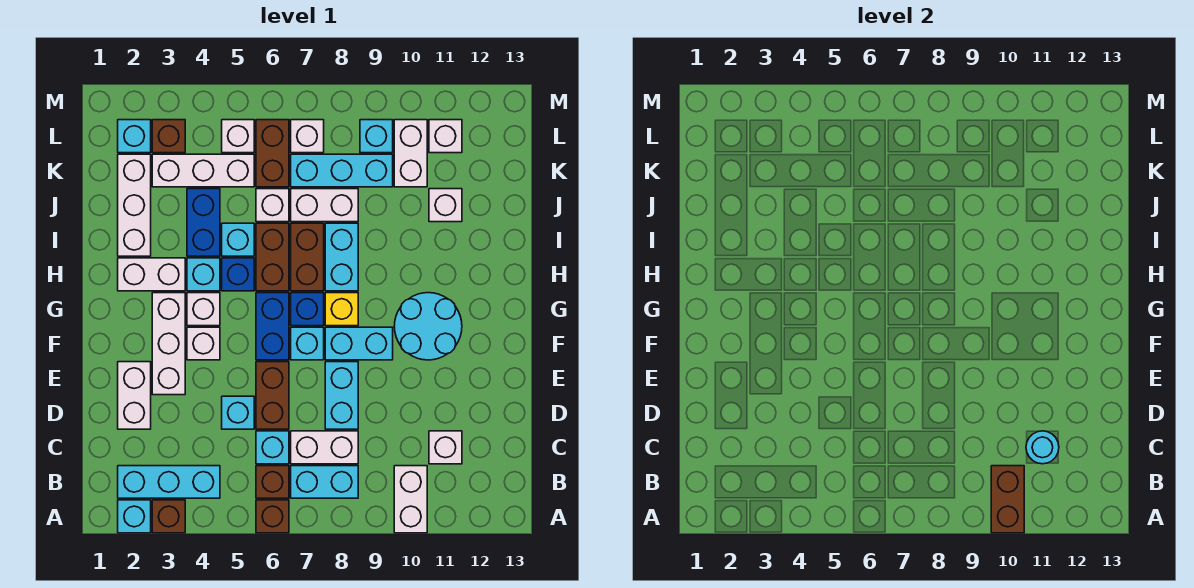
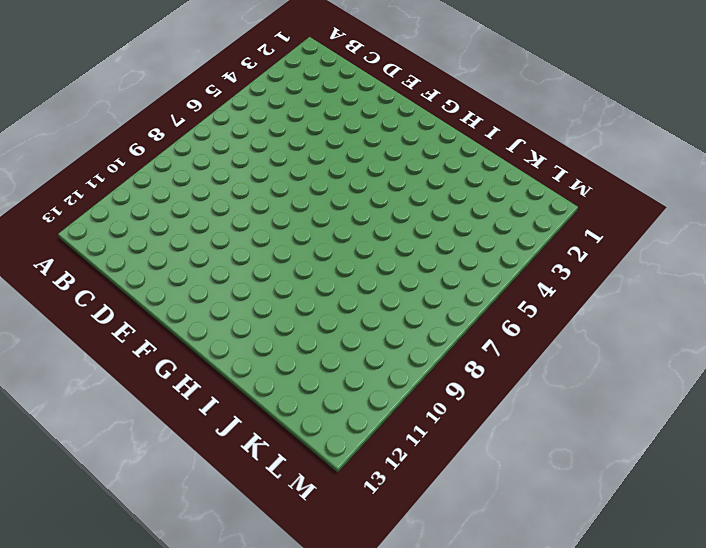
none -> cyan brick A2 level 1
none -> brown brick A3 level 1
none -> brown brick A6 level 1
none -> white brick A10:B10 level 1

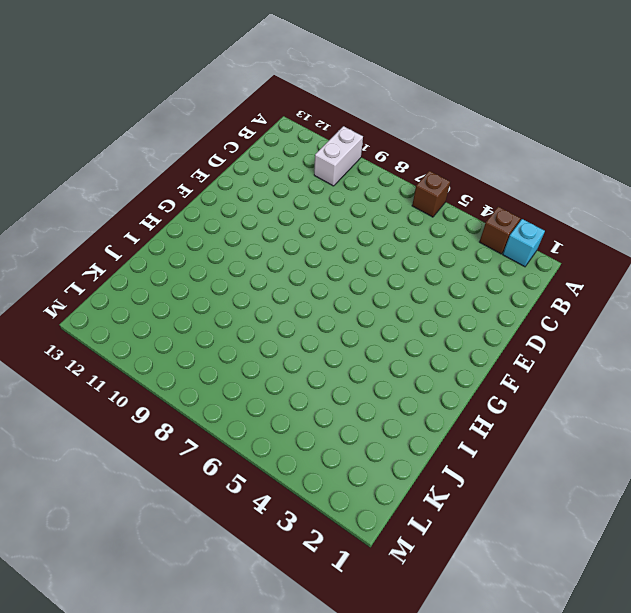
none -> cyan brick B2:B4 level 1
none -> brown brick B6 level 1
none -> cyan brick B7:B8 level 1
none -> cyan brick C6 level 1

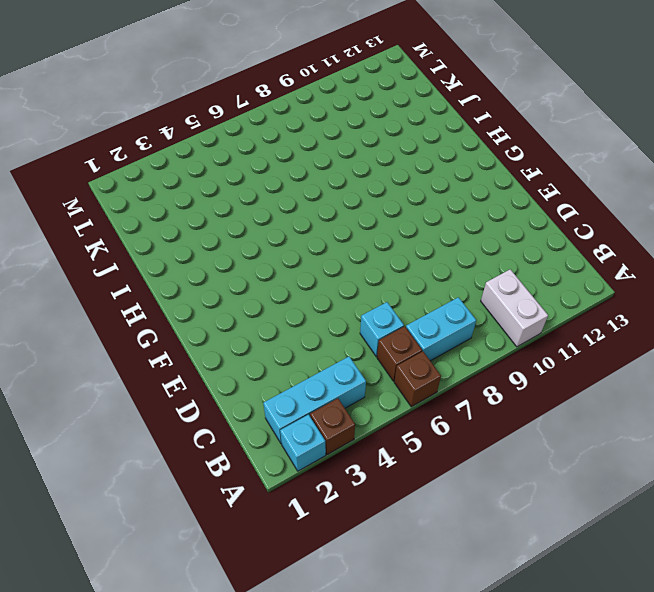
none -> white brick C7:C8 level 1
none -> white brick C11 level 1
none -> white brick D2:E2 level 1
none -> cyan brick D5 level 1

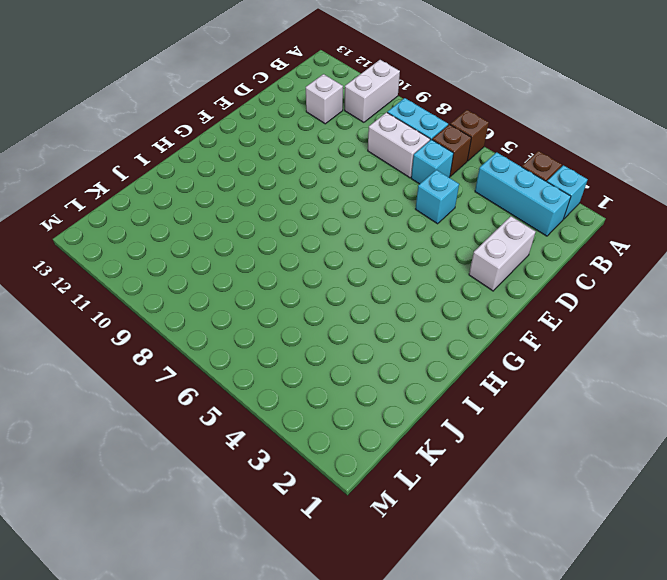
none -> brown brick D6:E6 level 1
none -> cyan brick D8:E8 level 1
none -> white brick E3:G3 level 1
none -> white brick F4 level 1

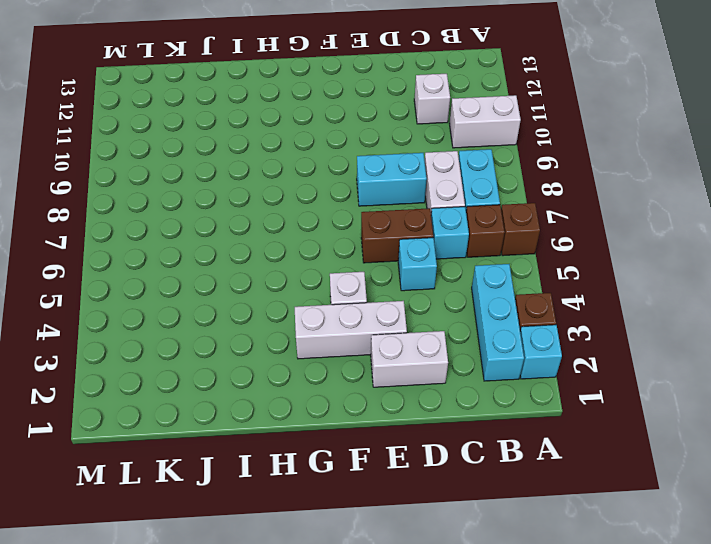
none -> blue brick F6:G6 level 1
none -> cyan brick F7 level 1
none -> cyan brick F8:F9 level 1
none -> cyan round brick F10:G11 level 1

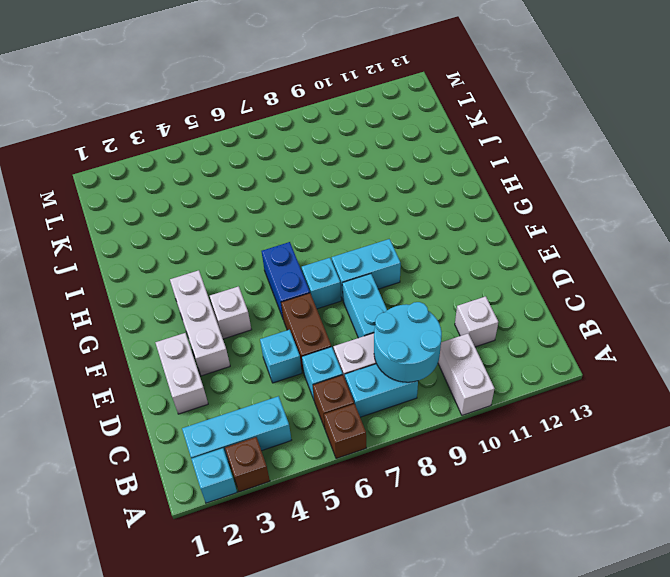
cyan round brick B8:C9 level 2 -> cyan round brick F10:G11 level 1
none -> white brick G4 level 1
none -> blue brick G7 level 1
none -> yellow brick G8 level 1
none -> white brick H2:H3 level 1

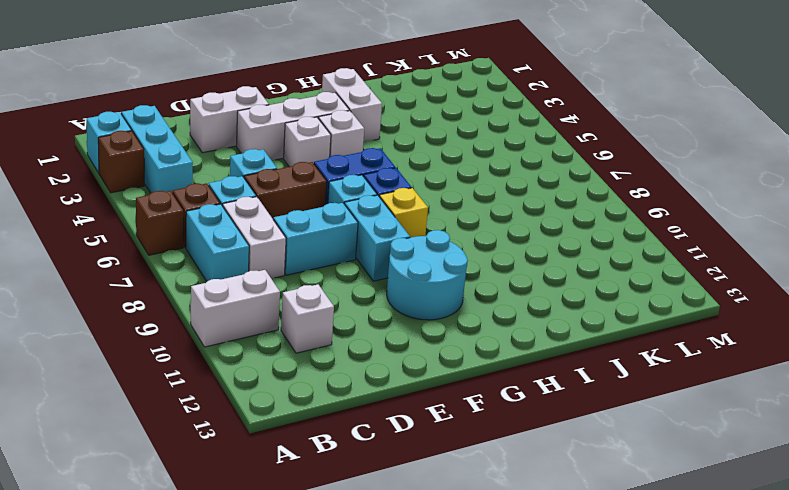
none -> cyan brick H4 level 1
none -> blue brick H5 level 1
none -> brown brick H6:I6 level 1
none -> brown brick H7:I7 level 1

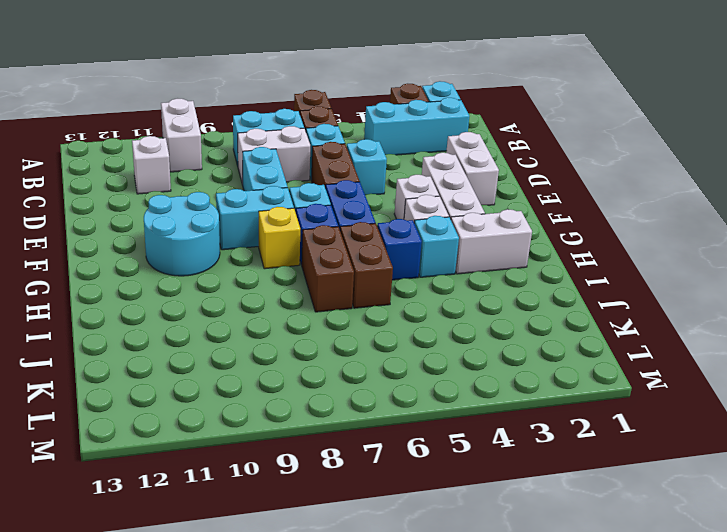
none -> cyan brick H8:I8 level 1
none -> white brick I2:K2 level 1
none -> blue brick I4:J4 level 1
none -> cyan brick I5 level 1

